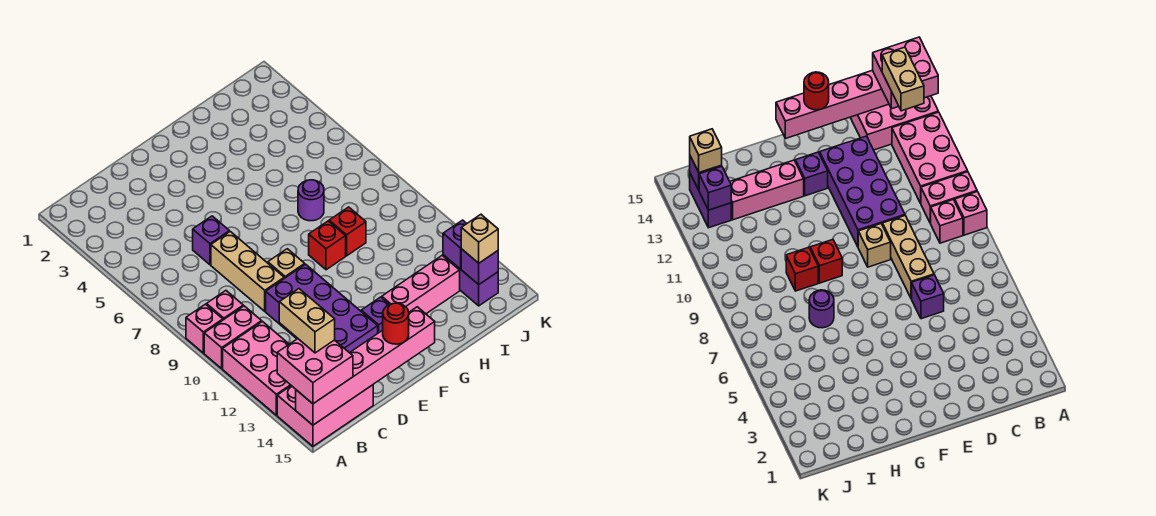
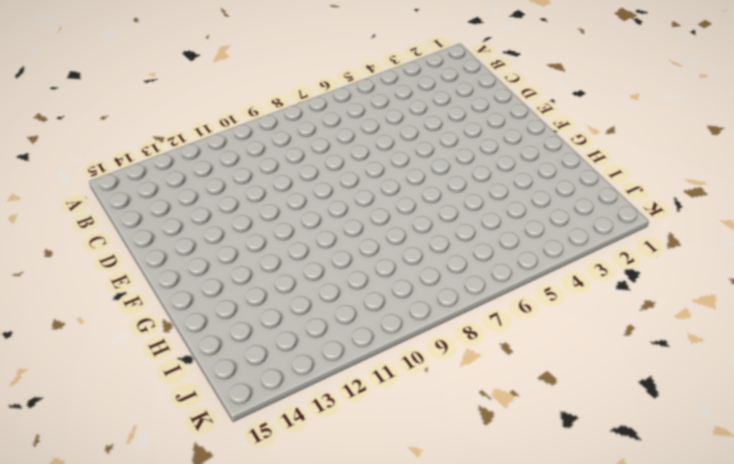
none -> pink brick A9 level 1
none -> pink brick A10:B10 level 1
none -> pink brick A11:B13 level 1

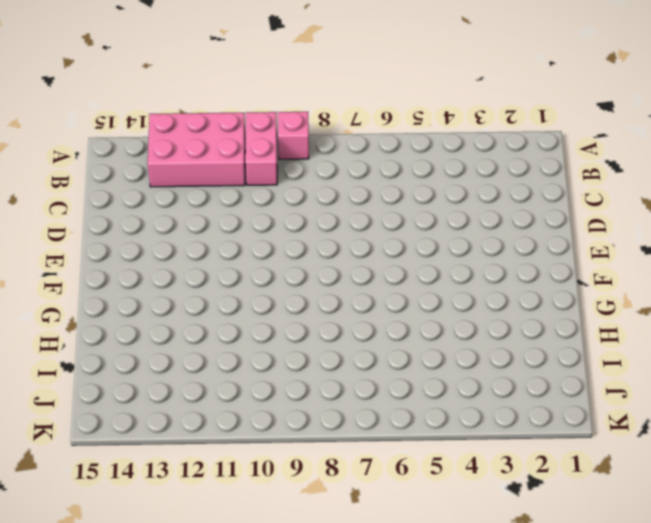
none -> pink brick A14:C15 level 1
none -> pink brick B9 level 1
none -> purple brick D6 level 1

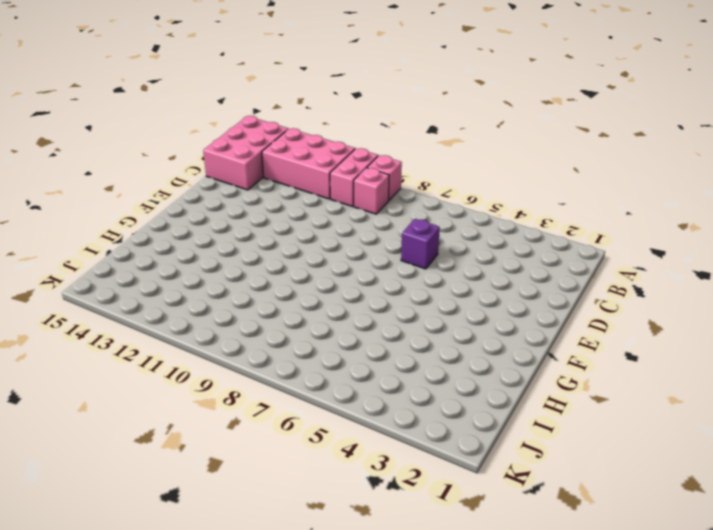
none -> tan brick D7:D9 level 1
none -> purple brick D10:E13 level 1
none -> tan brick E9 level 1

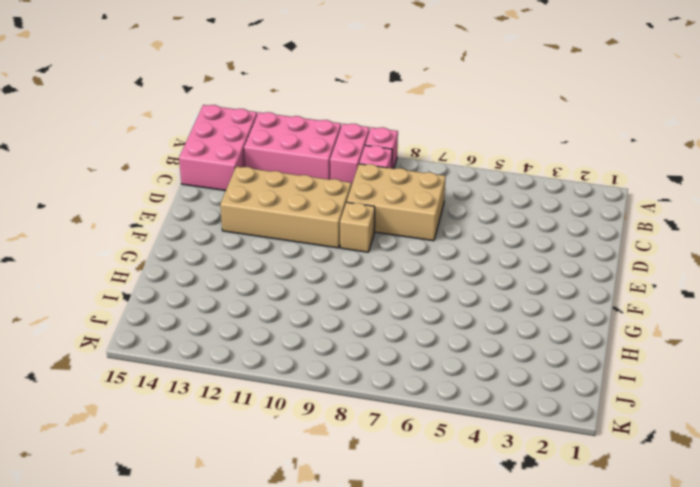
tan brick C7:D9 level 1 -> tan brick D7:D9 level 1
tan brick D10:E13 level 1 -> purple brick D10:E13 level 1
none -> purple brick D6 level 1
none -> purple brick F13 level 1
none -> red brick G9 level 1

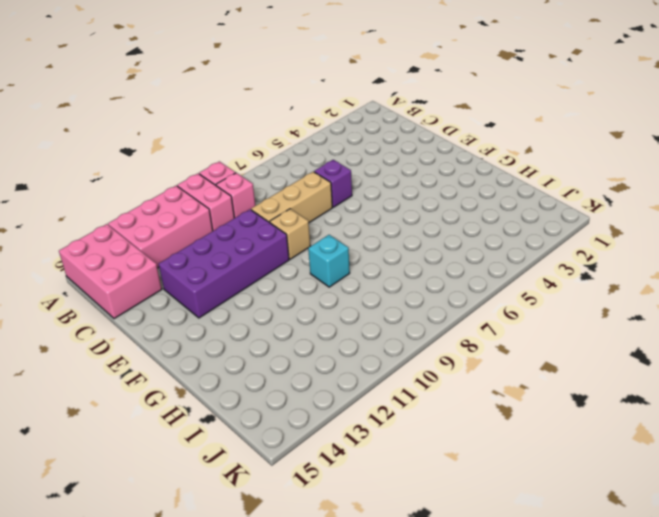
cyan brick G9 level 1 -> red brick G9 level 1
none -> purple brick F13 level 1
none -> pink brick G13:I13 level 1
none -> purple round brick H7 level 1

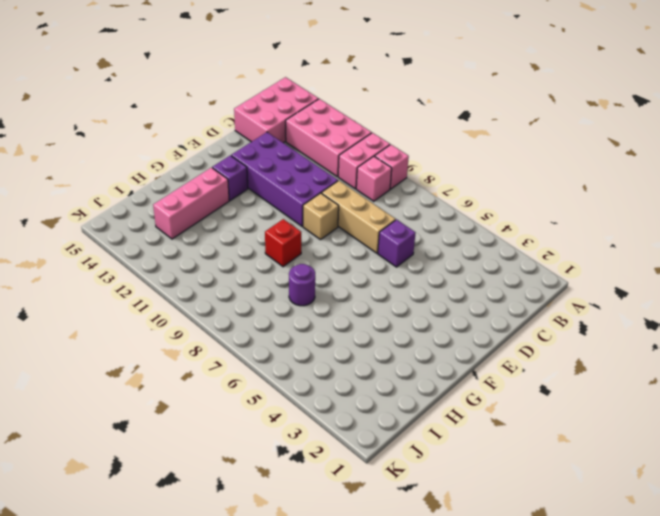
none -> red brick H9 level 1
none -> purple brick J13:J14 level 1
none -> pink brick A15:F15 level 2

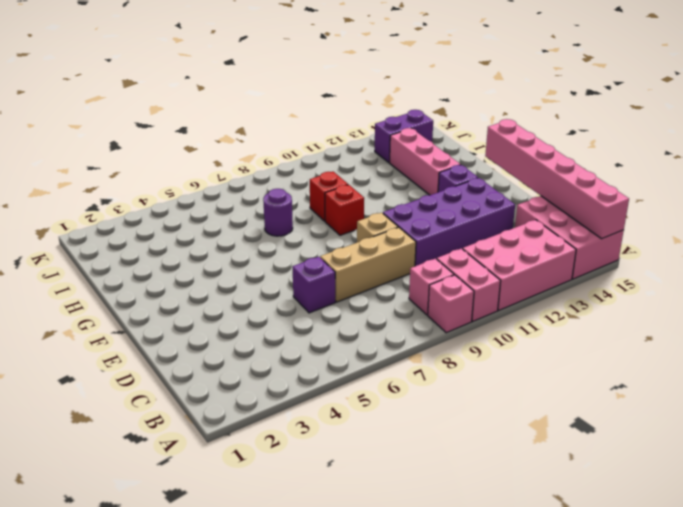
none -> purple brick J13 level 2
none -> purple brick J14 level 2
none -> pink brick A14:B15 level 3

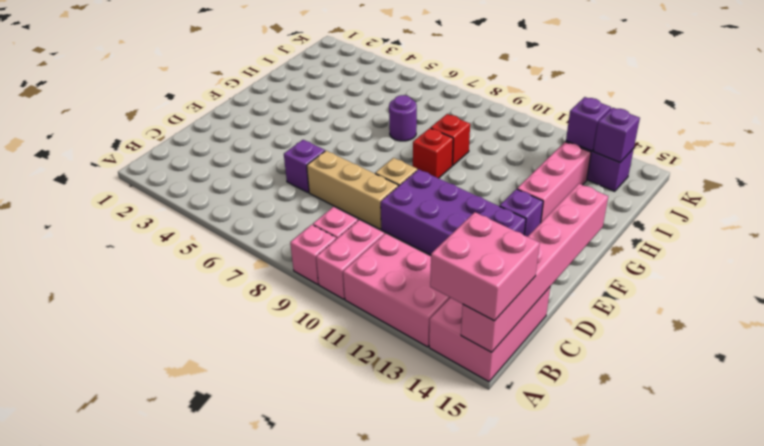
none -> red round brick E15 level 3
none -> tan brick J14 level 3
none -> tan brick B13:B14 level 4

